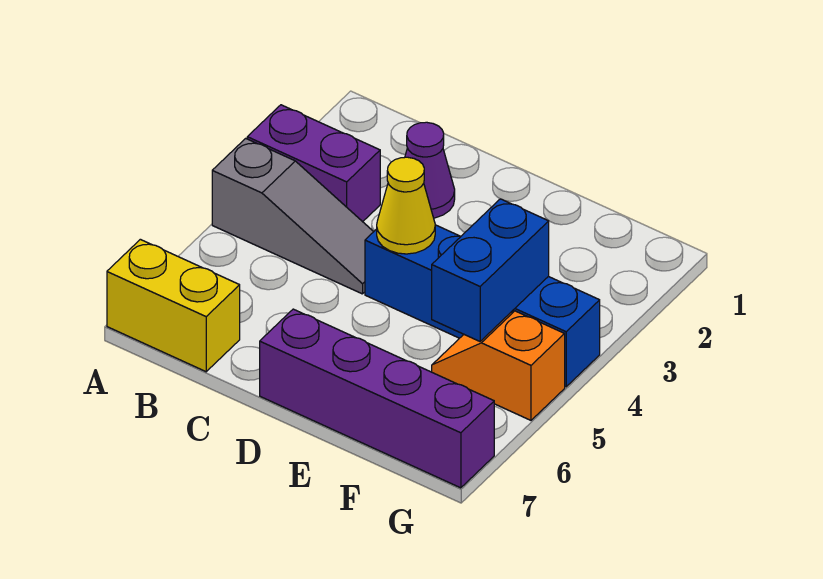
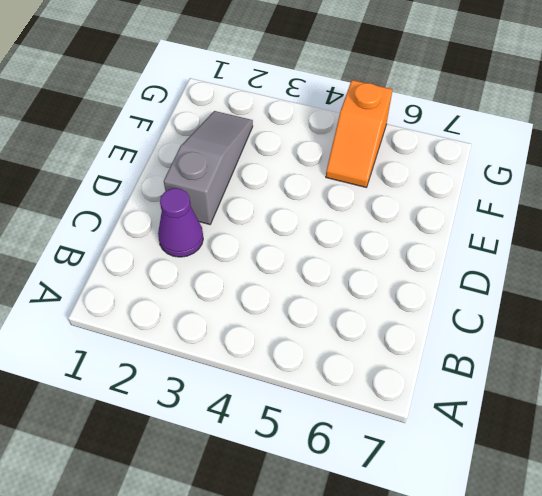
grey slope D2:F2 level 1 top D -> grey slope A4:C4 level 1 top A
none -> purple brick A3:B3 level 1
none -> yellow brick A7:B7 level 1

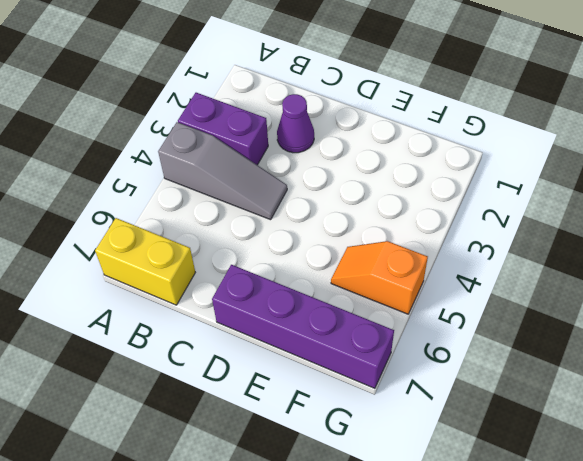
none -> blue brick D4:G4 level 1
none -> yellow cone D4 level 2

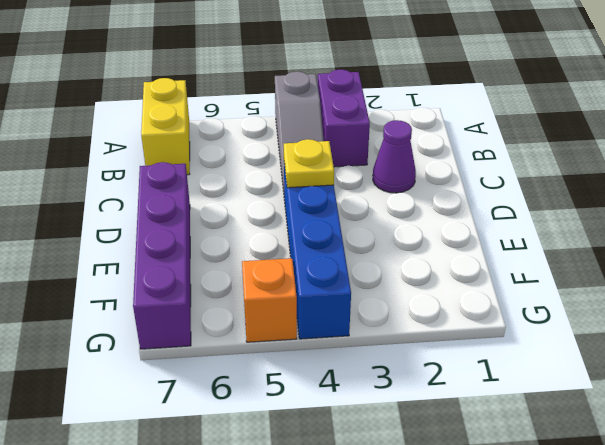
yellow plate D4 level 2 -> yellow cone D4 level 2
none -> blue brick F4:F5 level 2

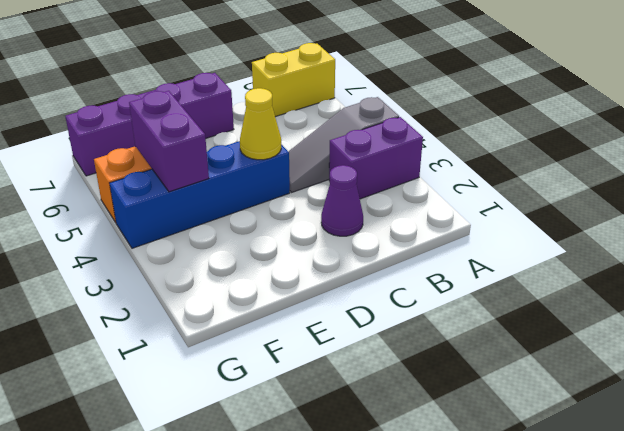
purple brick F4:F5 level 2 -> blue brick F4:F5 level 2

